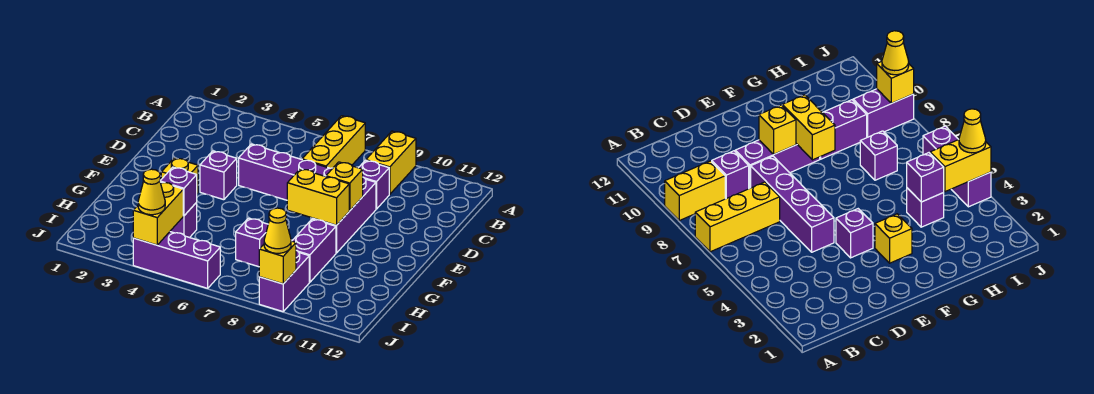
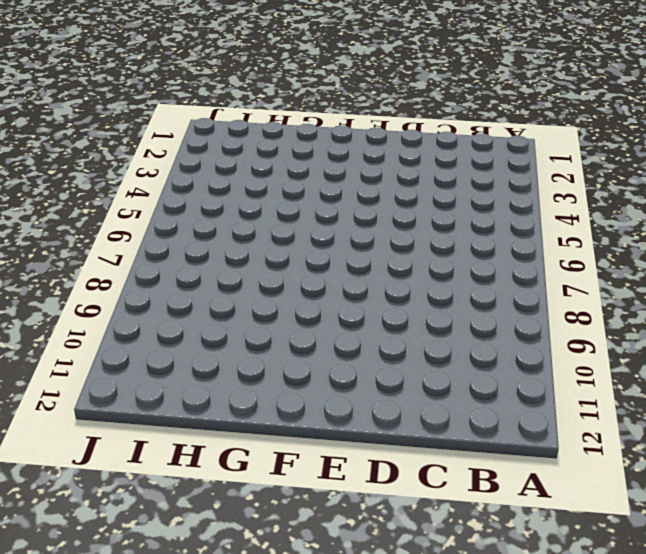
none -> yellow brick A7:C7 level 1
none -> yellow brick A9:B9 level 1
none -> purple brick C9 level 1

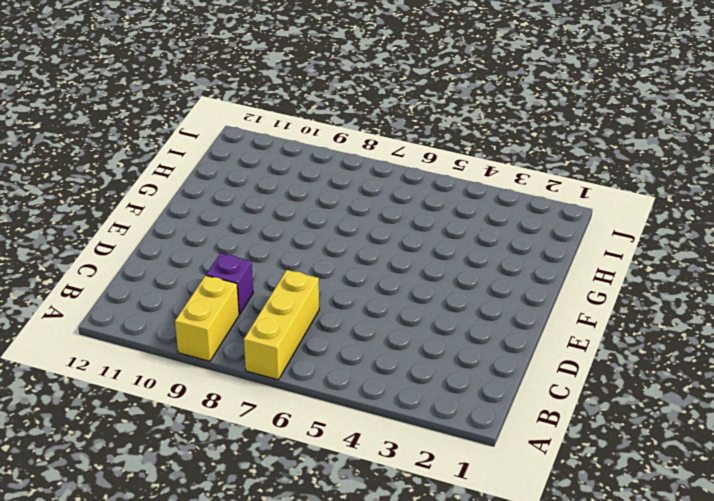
none -> purple brick D5:D8 level 1
none -> purple brick D9:F9 level 1
none -> purple brick E4 level 1

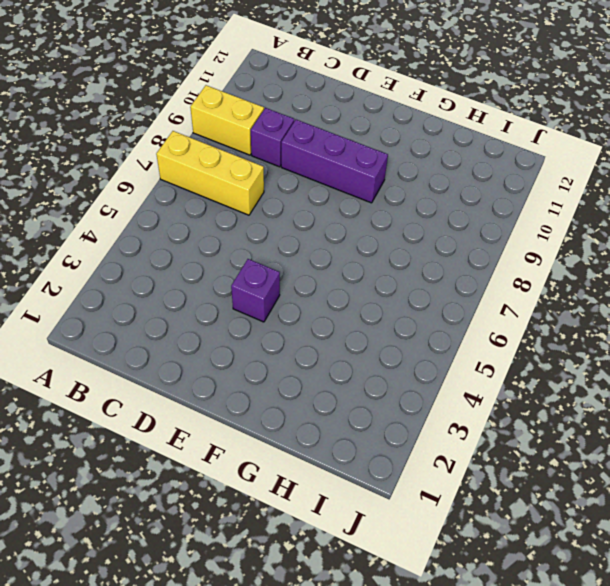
none -> purple brick D5:D8 level 1
none -> yellow brick F3 level 1
none -> purple brick G9:H9 level 1

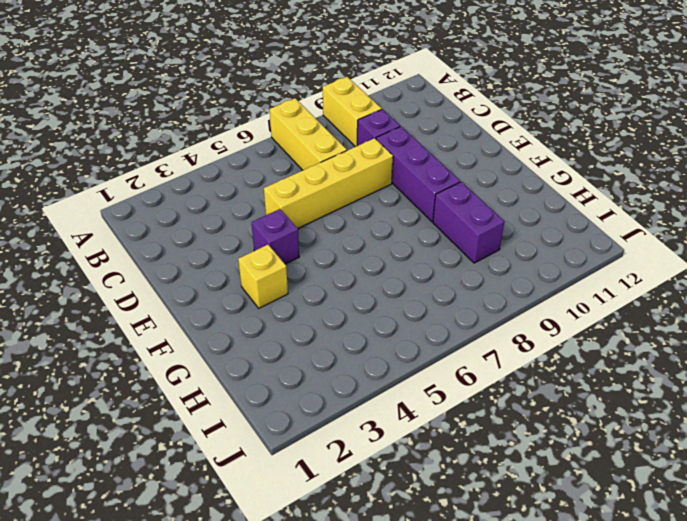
yellow brick D5:D8 level 1 -> purple brick D5:D8 level 1
none -> purple brick H4 level 1
none -> purple brick H7 level 1
none -> purple brick I9:J9 level 1

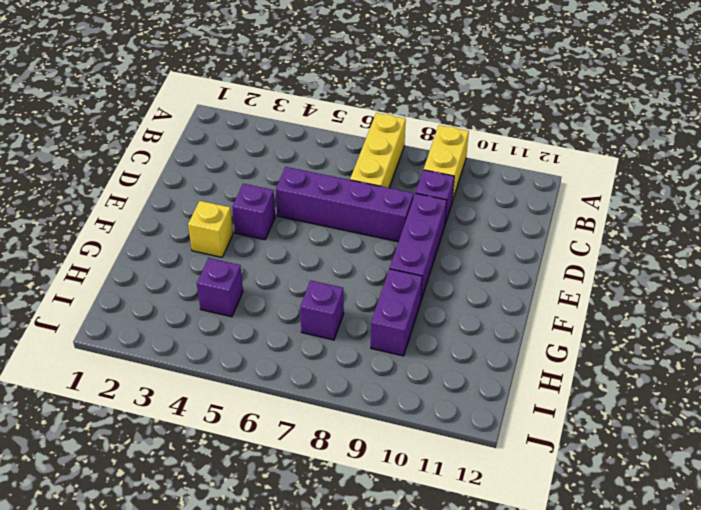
none -> purple brick I9:J9 level 1
none -> purple brick J4:J6 level 1
none -> yellow brick E9 level 2

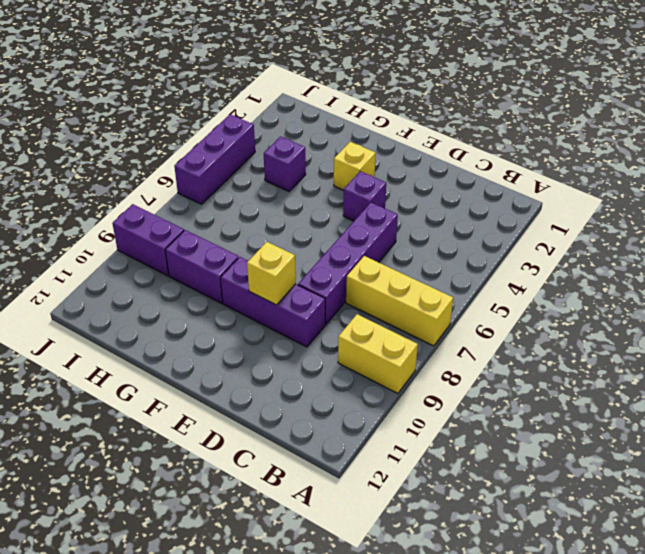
none -> purple brick C9 level 1
none -> purple brick H7 level 1
none -> yellow brick F8:F9 level 2

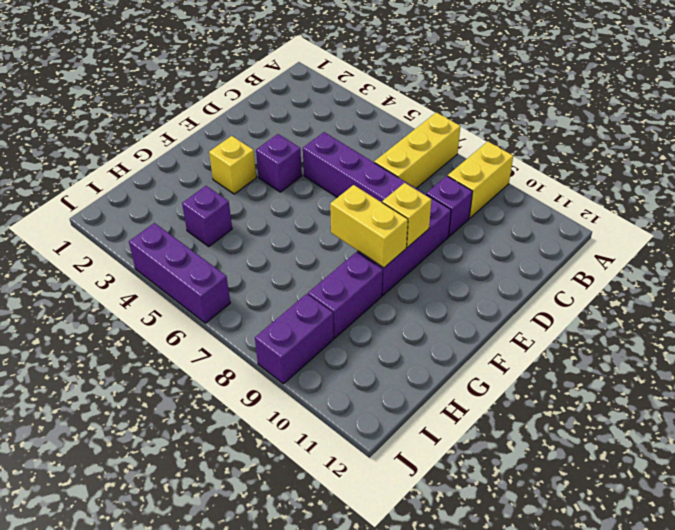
none -> purple brick H7 level 1
none -> purple brick H4 level 2
none -> yellow brick I4:J4 level 2

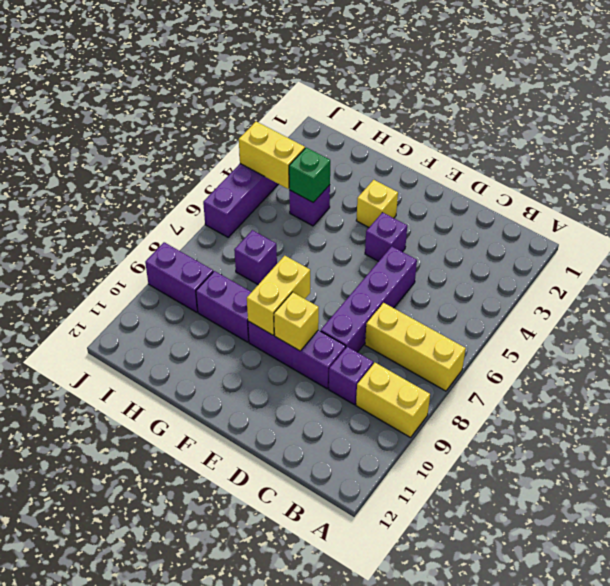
green brick H4 level 2 -> purple brick H4 level 2
none -> yellow brick J9 level 2
none -> yellow cone J4 level 3
none -> yellow cone J9 level 3

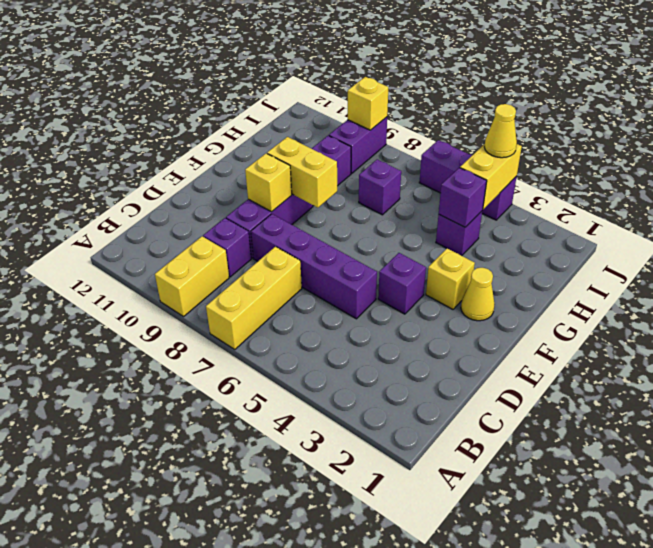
yellow cone F2 level 1 -> yellow cone J9 level 3

